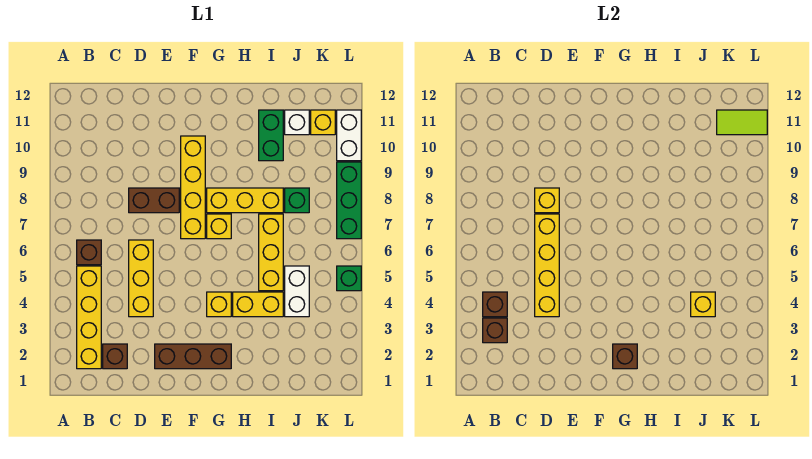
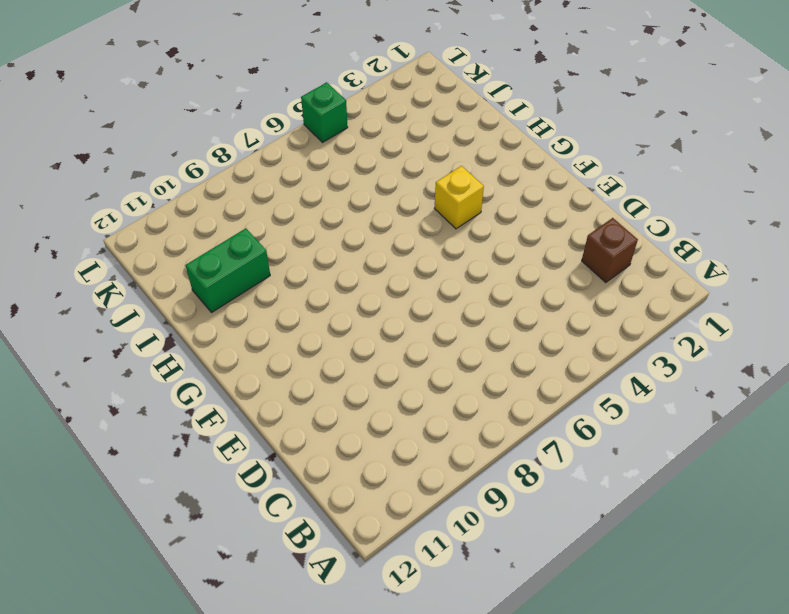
none -> yellow brick B2:B5 level 1
none -> brown brick B6 level 1
none -> yellow brick D4:D6 level 1

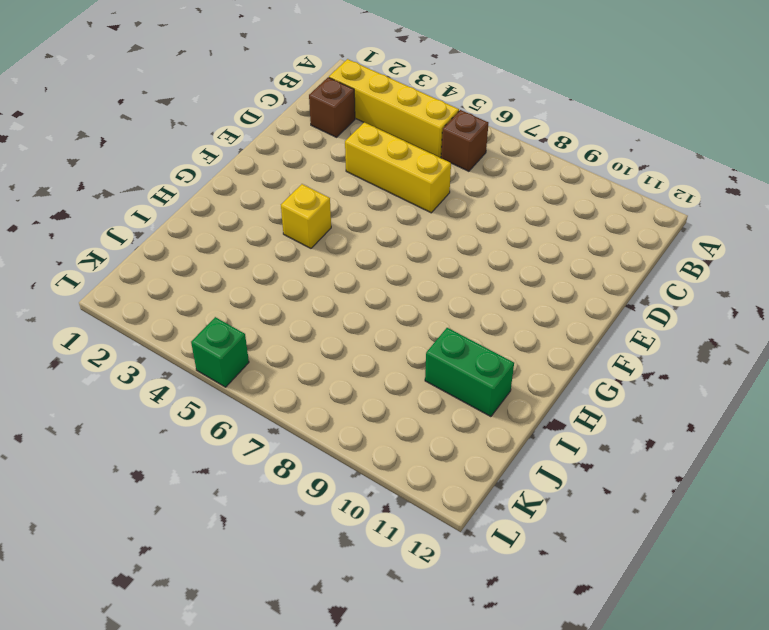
none -> brown brick D8:E8 level 1
none -> brown brick E2:G2 level 1
none -> yellow brick F7:F10 level 1

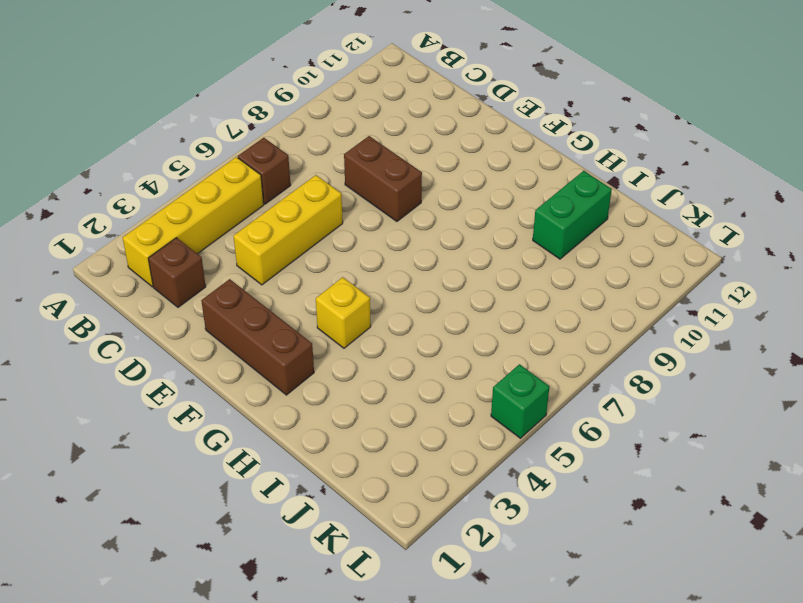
none -> yellow brick F7:F10 level 1
none -> yellow brick G7 level 1
none -> yellow brick G8:I8 level 1

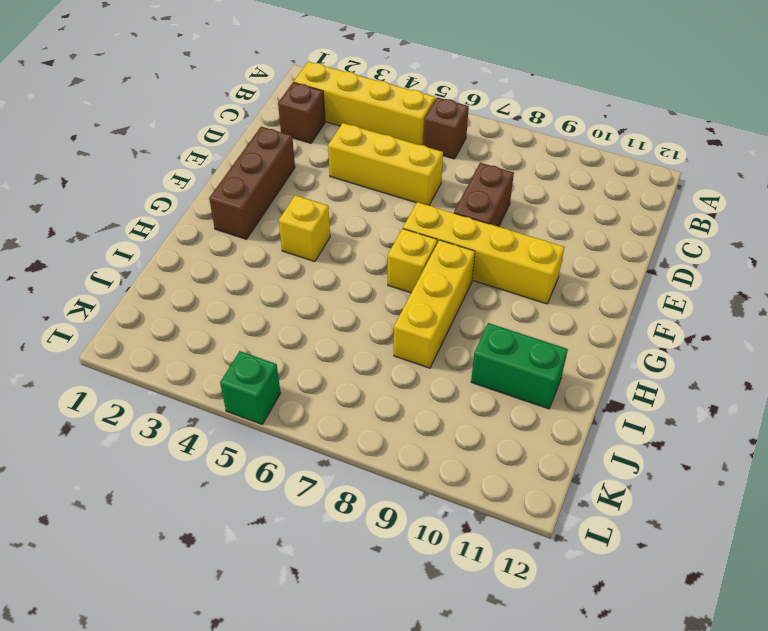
none -> yellow brick H4:I4 level 1
none -> yellow brick I5:I7 level 1
none -> white brick J4:J5 level 1

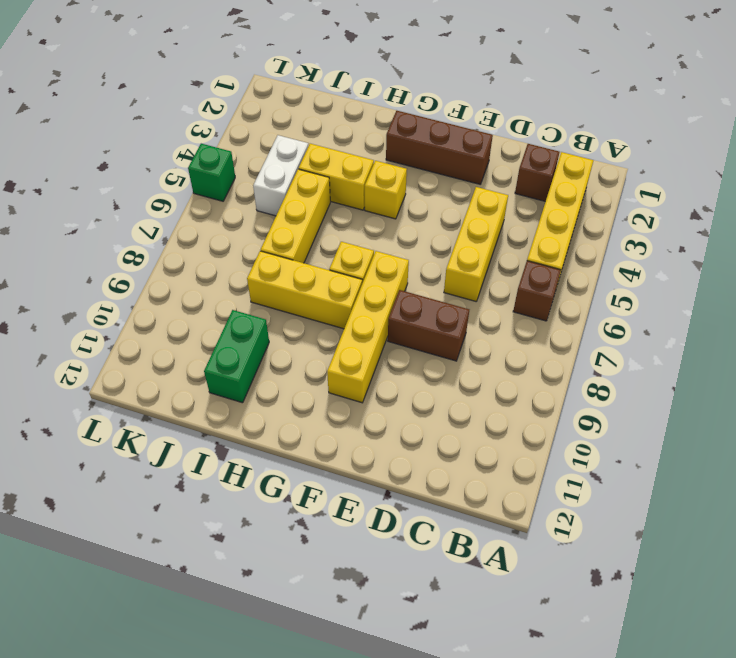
none -> green brick J8 level 1
none -> white brick J11 level 1
none -> yellow brick K11 level 1

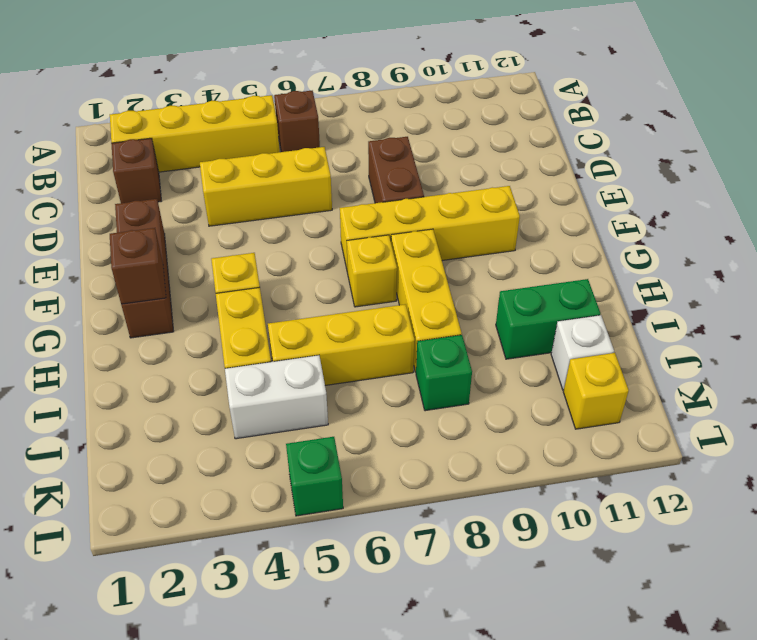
none -> green brick L7:L9 level 1
none -> white brick L10:L11 level 1
none -> brown brick B3 level 2

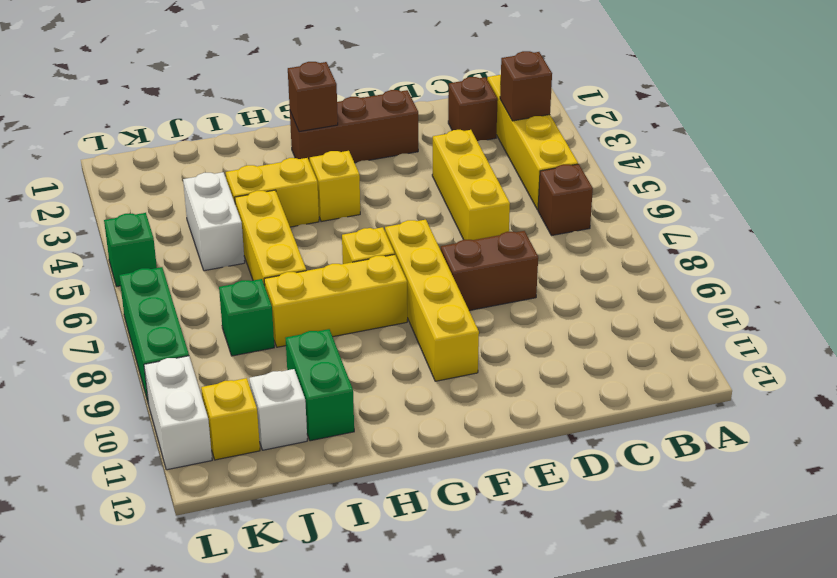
none -> brown brick B4 level 2
none -> yellow brick D4:D7 level 2
none -> yellow brick D8 level 2

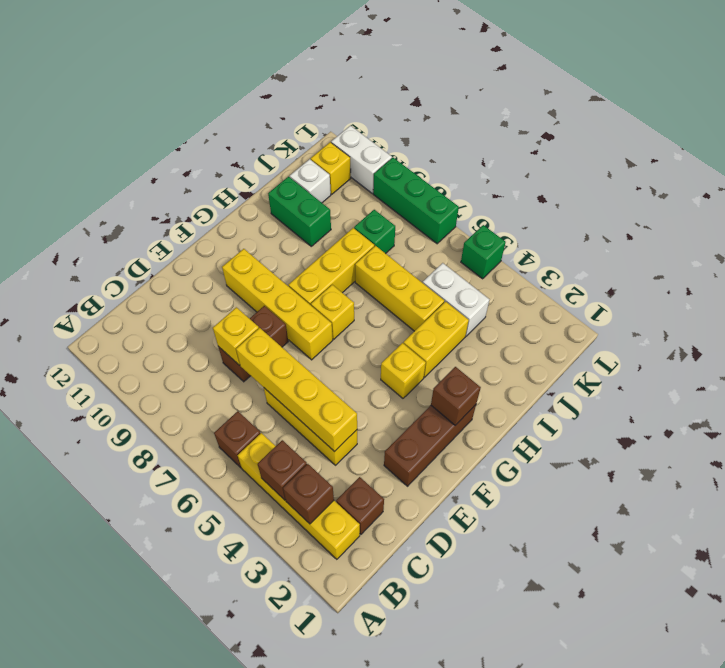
none -> yellow brick J4 level 2
none -> lime tile K11:L11 level 2

